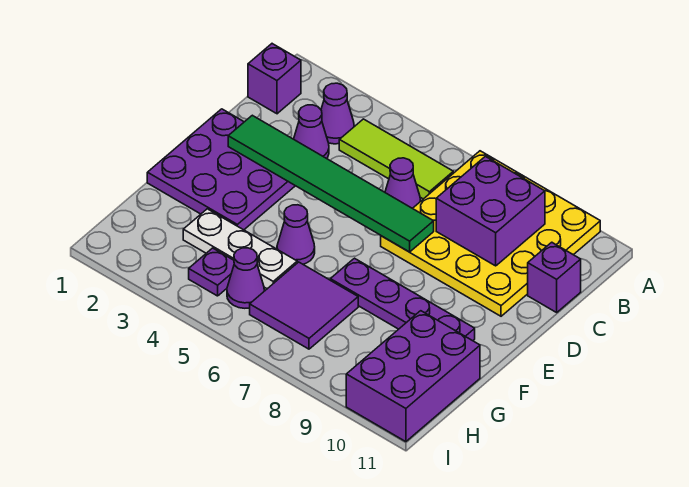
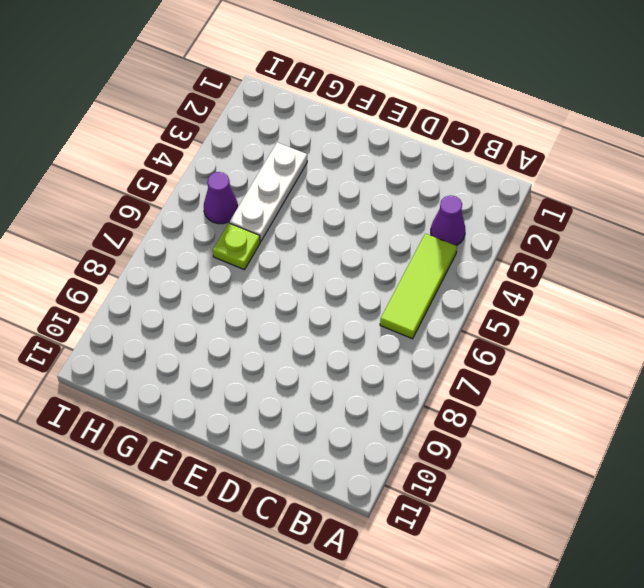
lime plate G6 level 1 -> purple tile G6:H7 level 1
none -> yellow plate A7:D10 level 1
none -> purple brick B1 level 1
none -> purple cone C3 level 1

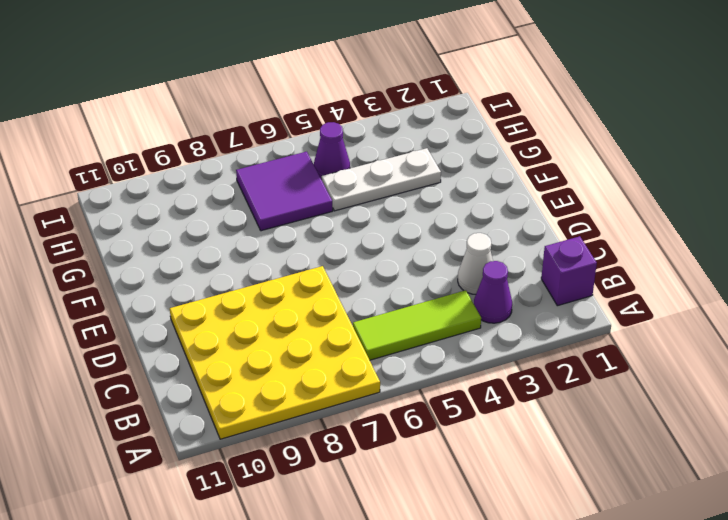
white cone C3 level 1 -> purple cone C3 level 1
none -> purple cone C6 level 1
none -> purple brick C11 level 1
none -> purple plate D1:F3 level 1

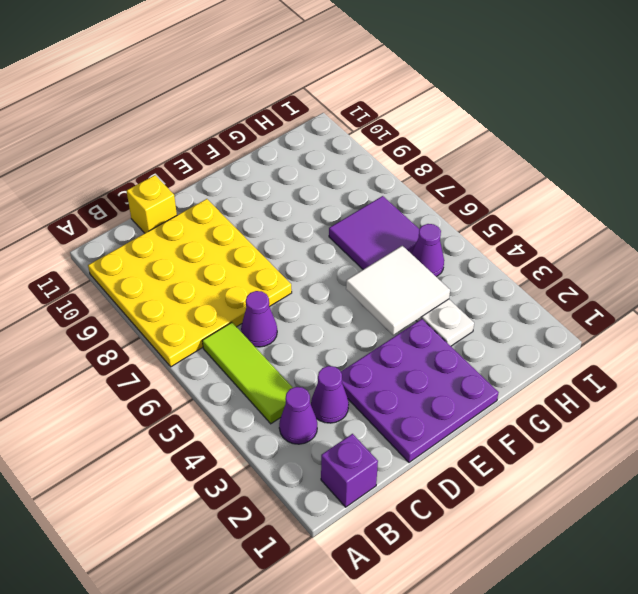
yellow brick C11 level 1 -> purple brick C11 level 1
white tile F4:G5 level 2 -> none
none -> purple cone F5 level 1
none -> purple plate F7:F10 level 1
none -> purple brick G10:I11 level 1

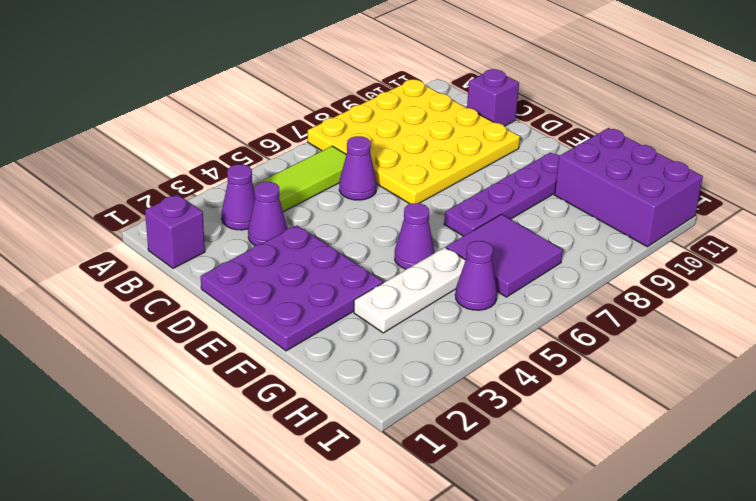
none -> purple plate H4 level 1
none -> purple brick B8:C9 level 2
none -> green tile D2:D7 level 2

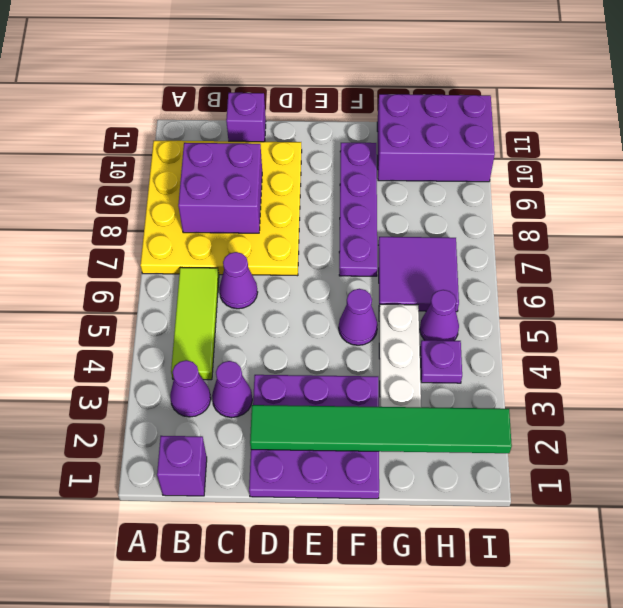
green tile D2:I2 level 2 -> green tile D2:D7 level 2

